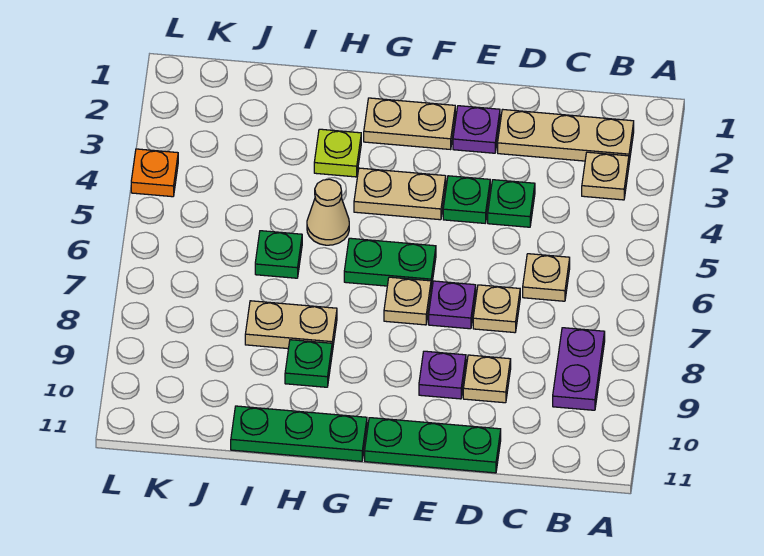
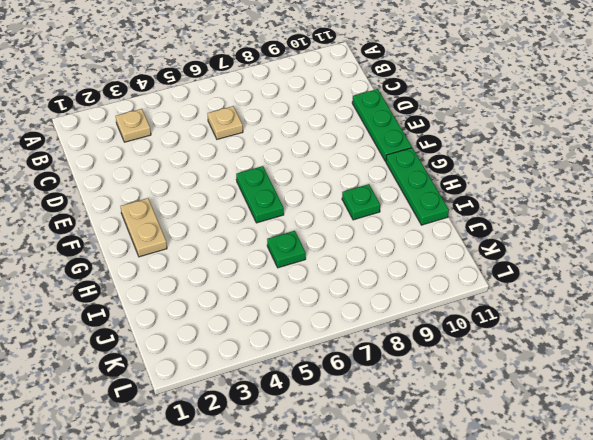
none -> tan plate B2:D2 level 1
none -> purple plate B8:B9 level 1
none -> green plate D4 level 1

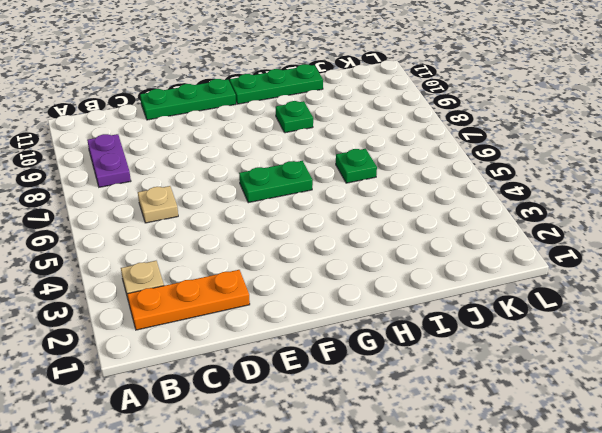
orange plate B2:D2 level 1 -> tan plate B2:D2 level 1
none -> green plate D4 level 1
none -> tan plate D7 level 1
none -> tan plate D9 level 1

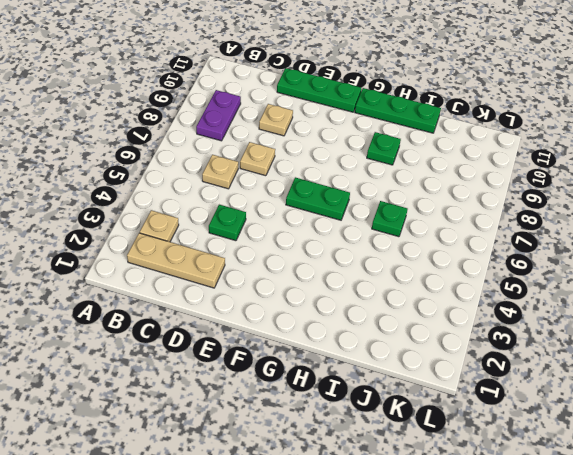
none -> purple plate E2 level 1
none -> green plate E4 level 1
none -> purple plate E7 level 1

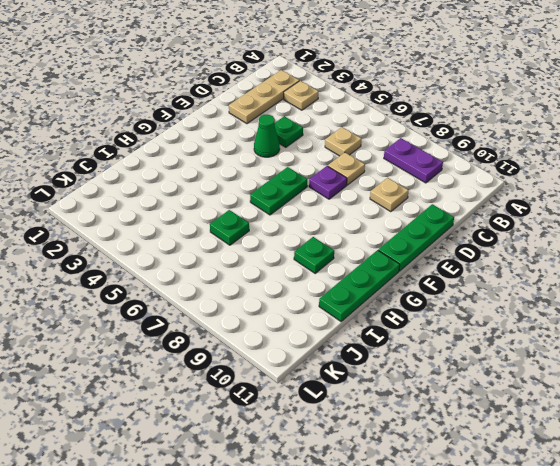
green cone E4 level 1 -> green plate E4 level 1
none -> purple plate E2 level 1
none -> purple plate E9 level 1
none -> tan plate F2:G2 level 1

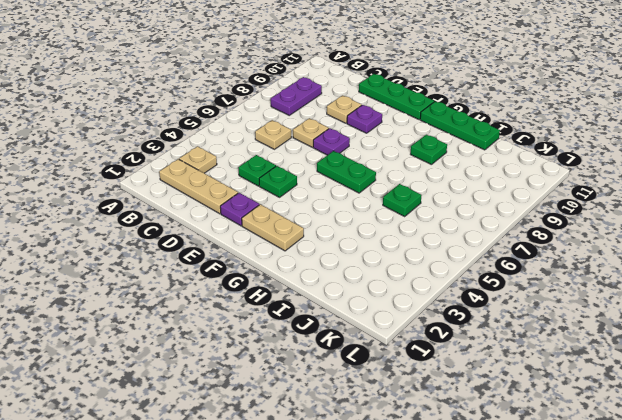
none -> tan plate F4:G4 level 1
none -> tan plate F7 level 1
none -> lime plate H3 level 1

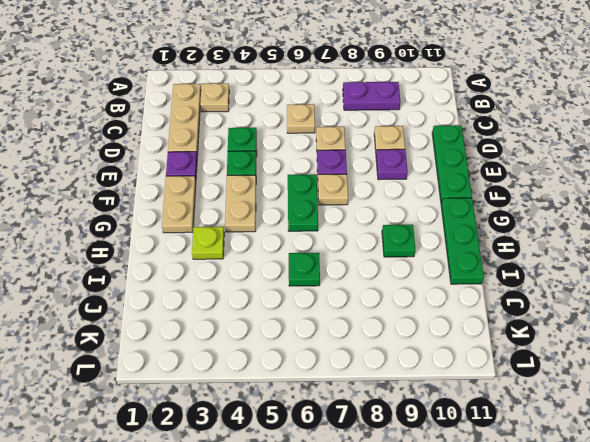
none -> tan cone H5 level 1
none -> tan plate H8:I8 level 1
none -> orange plate L4 level 1

